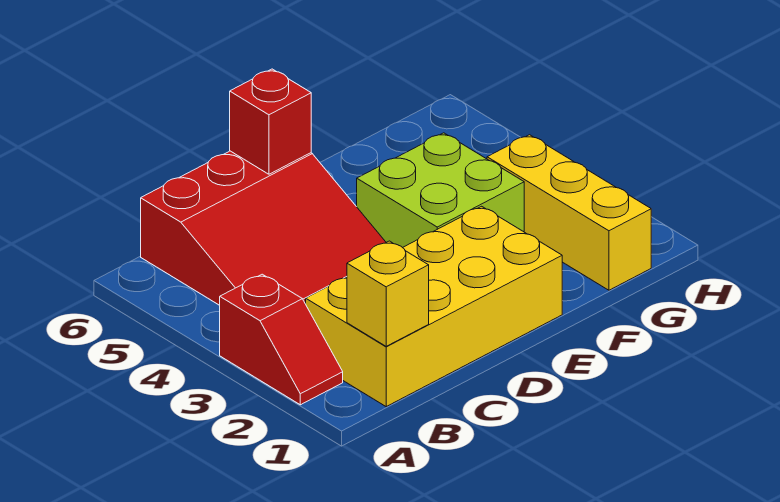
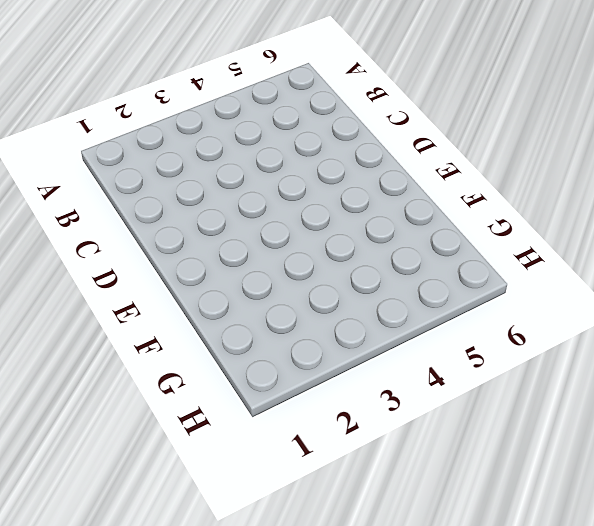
none -> red slope A2:A3 level 1 top 3
none -> yellow brick B1:E2 level 1

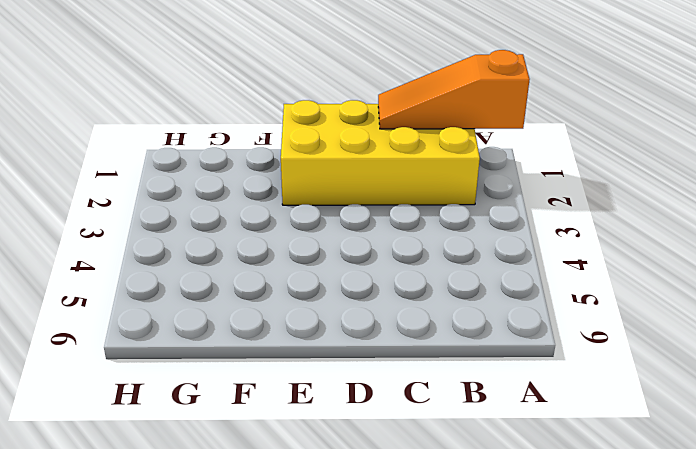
orange slope A1:C1 level 2 top A -> yellow brick B1 level 2
none -> red slope A2:A3 level 1 top 3
none -> red slope B4:D6 level 1 top 6

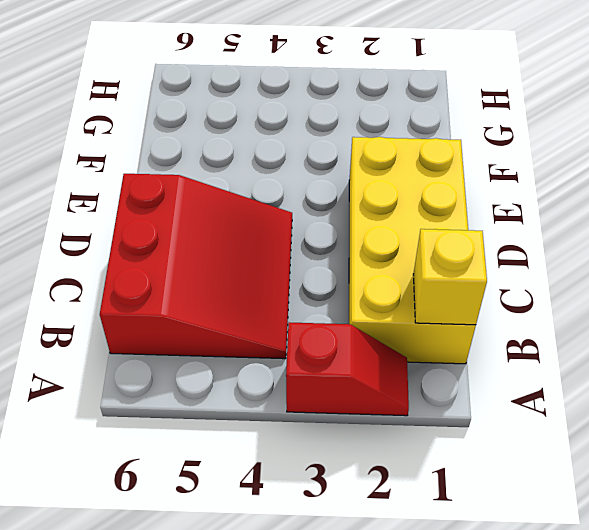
none -> lime brick E3:F4 level 1
none -> yellow brick G1:G3 level 1

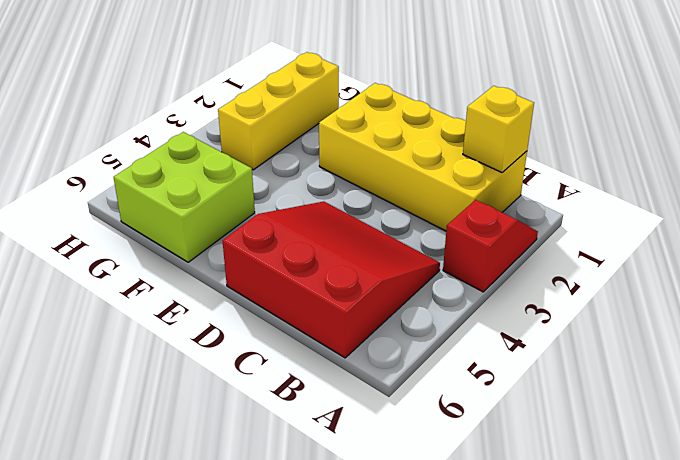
lime brick F5:G6 level 1 -> lime brick E3:F4 level 1
none -> red brick D6 level 2

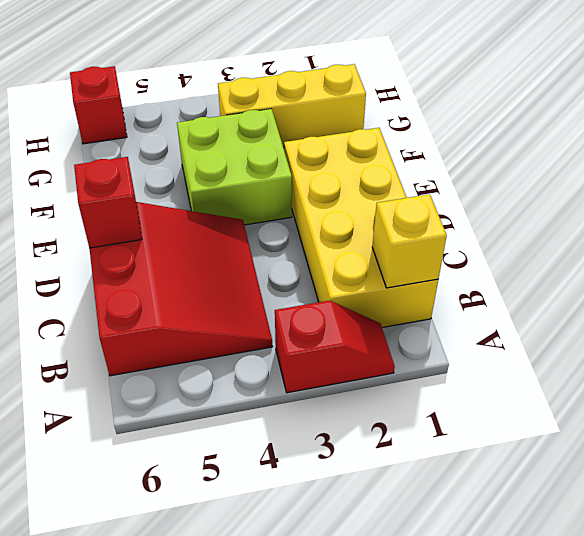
red brick H6 level 1 -> none

